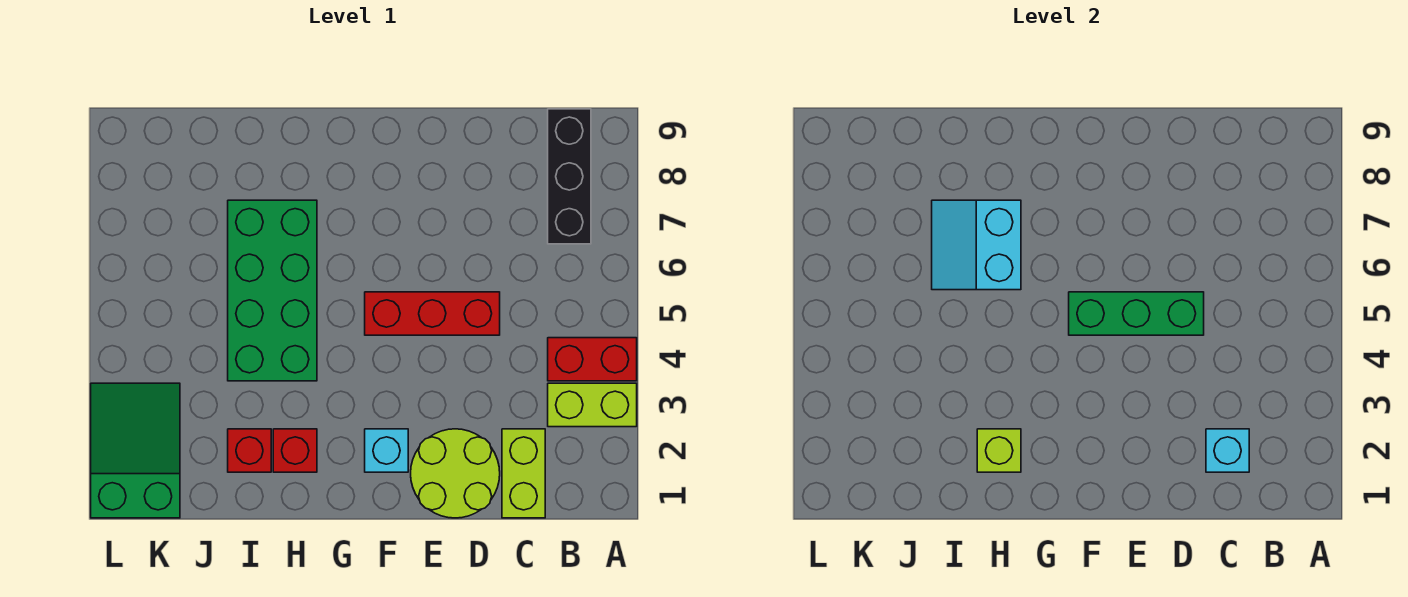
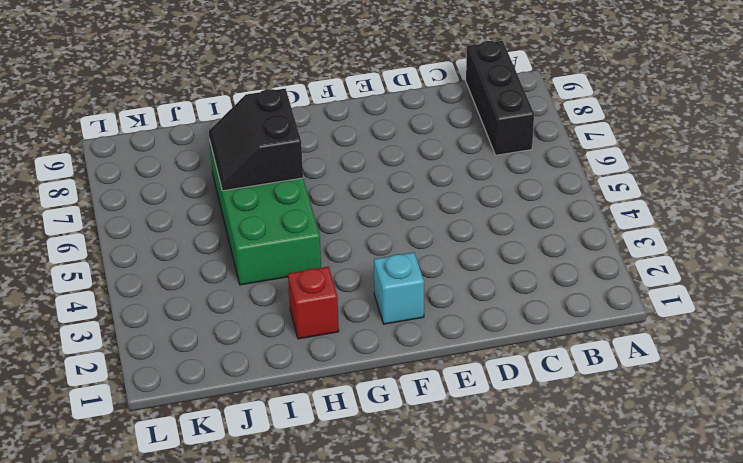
black slope H6:I7 level 2 top H -> cyan slope H6:I7 level 2 top H
none -> lime brick A3:B3 level 1
none -> red brick A4:B4 level 1
none -> lime brick C1:C2 level 1

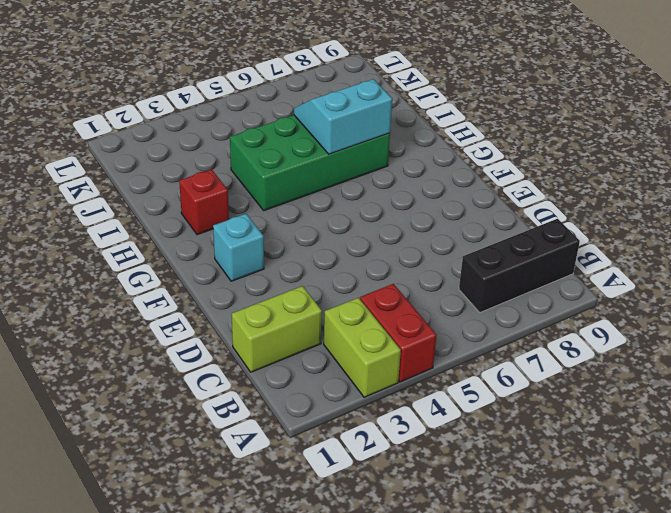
none -> lime round brick D1:E2 level 1
none -> red brick D5:F5 level 1
none -> red brick I2 level 1

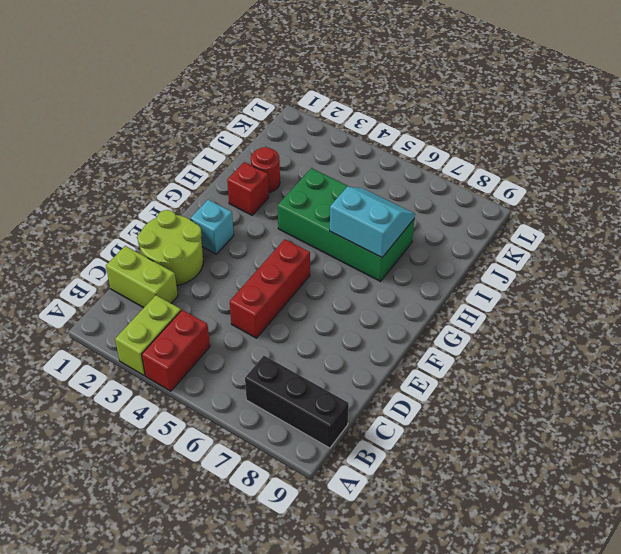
red round brick I2 level 1 -> red brick I2 level 1
none -> green slope K1:L3 level 1 top 1
none -> cyan brick C2 level 2
none -> green brick D5:F5 level 2

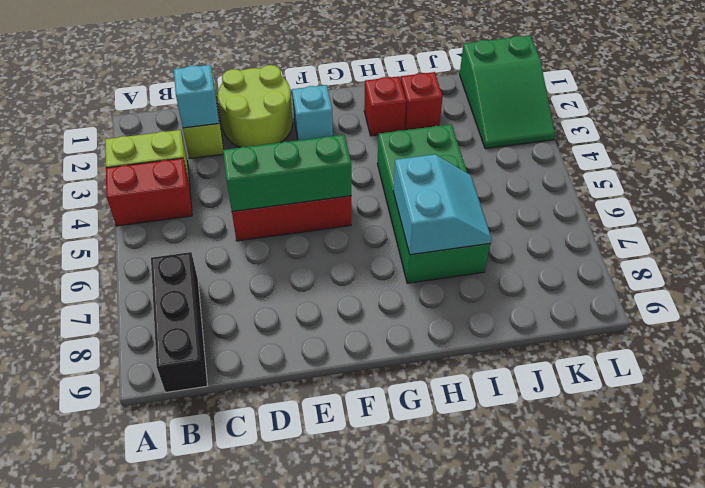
none -> lime brick H2 level 2

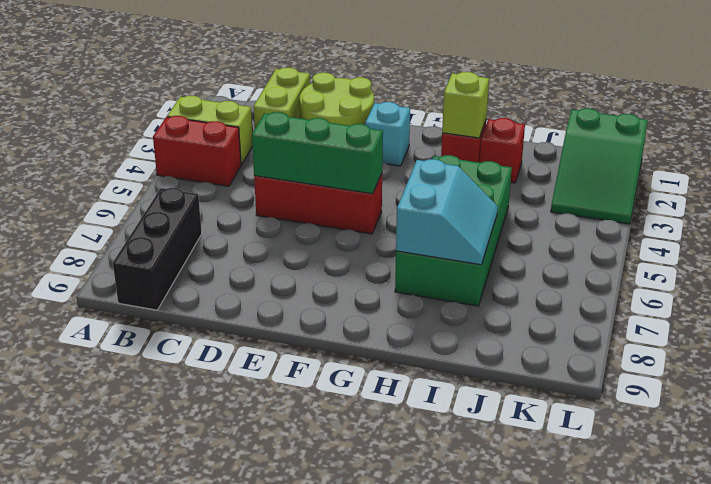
none -> cyan brick C2 level 2

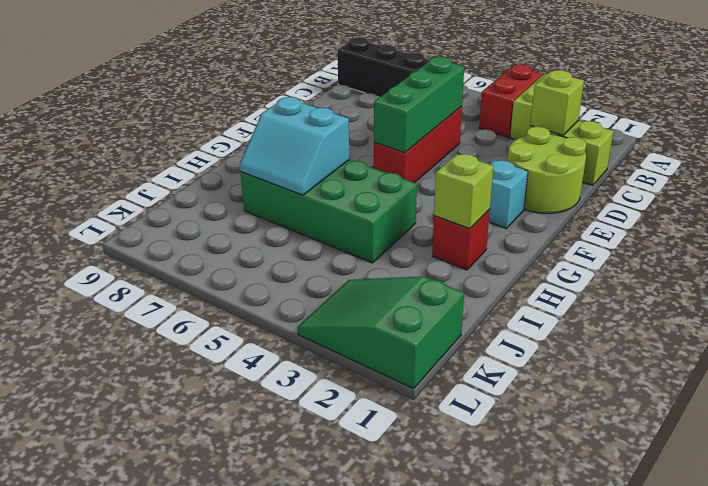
lime brick C2 level 2 -> cyan brick C2 level 2
none -> red brick I2 level 1

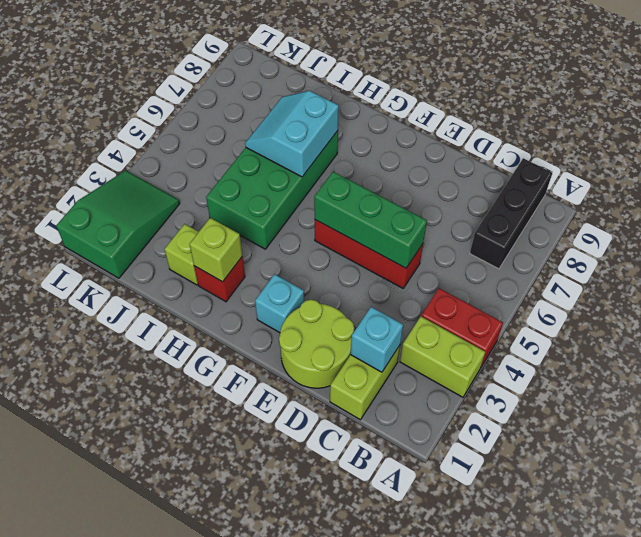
lime brick I2 level 1 -> red brick I2 level 1

